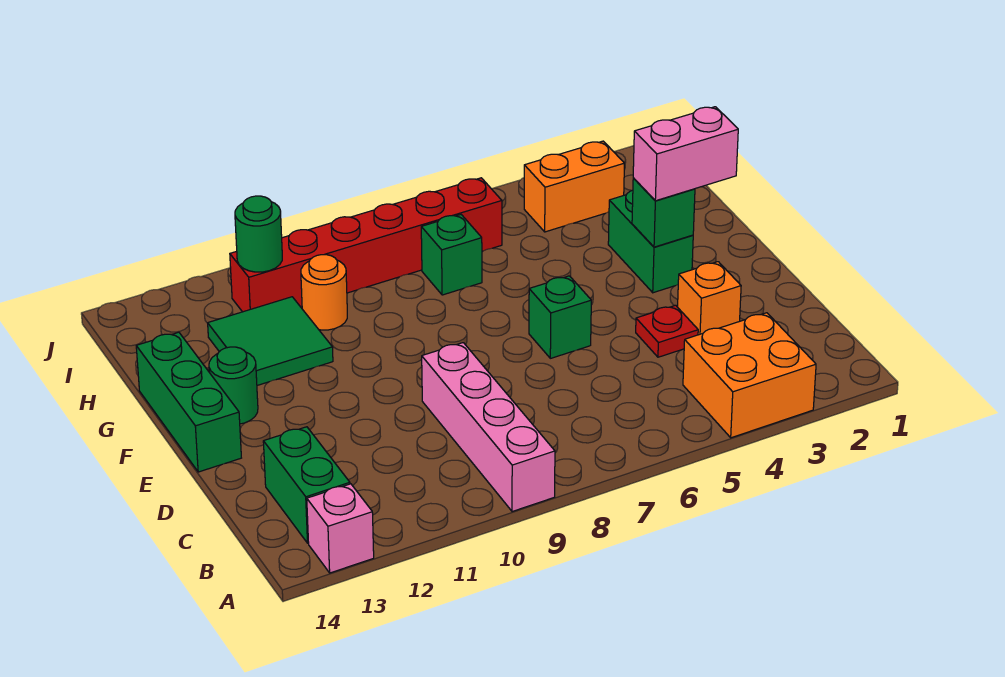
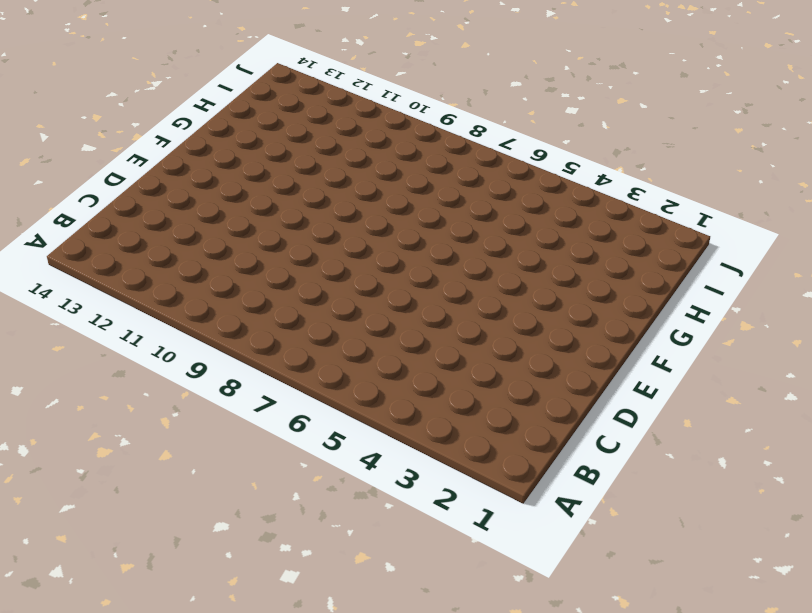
none -> orange brick A3:B4 level 1
none -> pink brick A9:D9 level 1
none -> pink brick A13 level 1

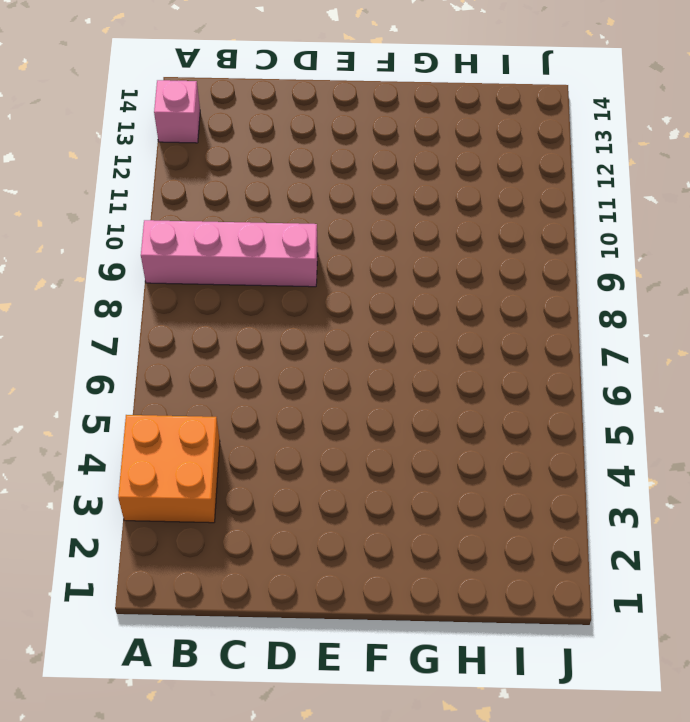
none -> green brick B13:C13 level 1
none -> orange brick D3 level 1
none -> red plate D4 level 1

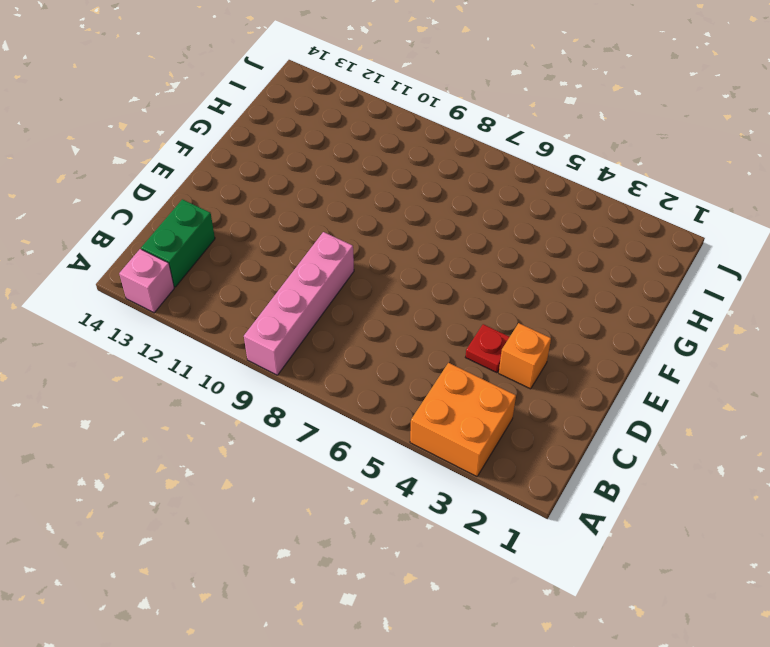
none -> green brick E6 level 1
none -> green brick E14:G14 level 1
none -> green brick F3:G3 level 1

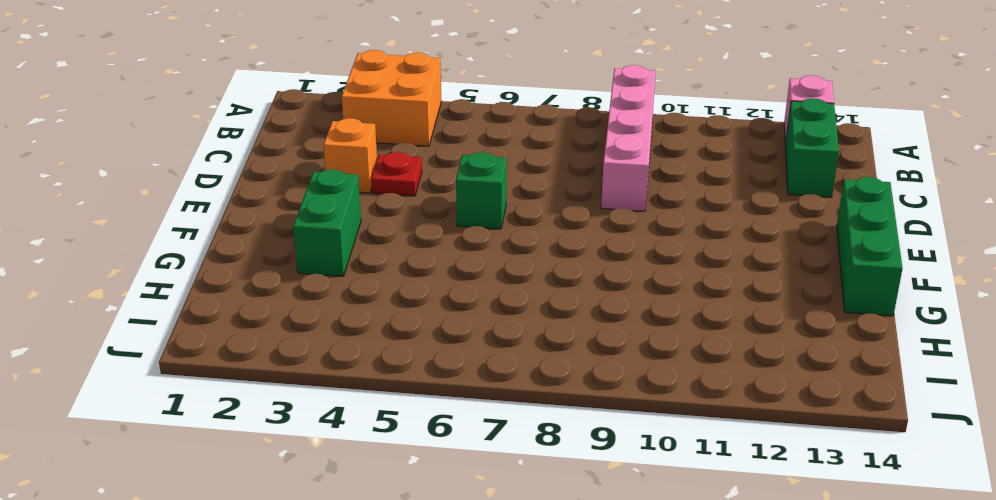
none -> green round brick F13 level 1
none -> green tile G11:H12 level 1
none -> green brick H7 level 1

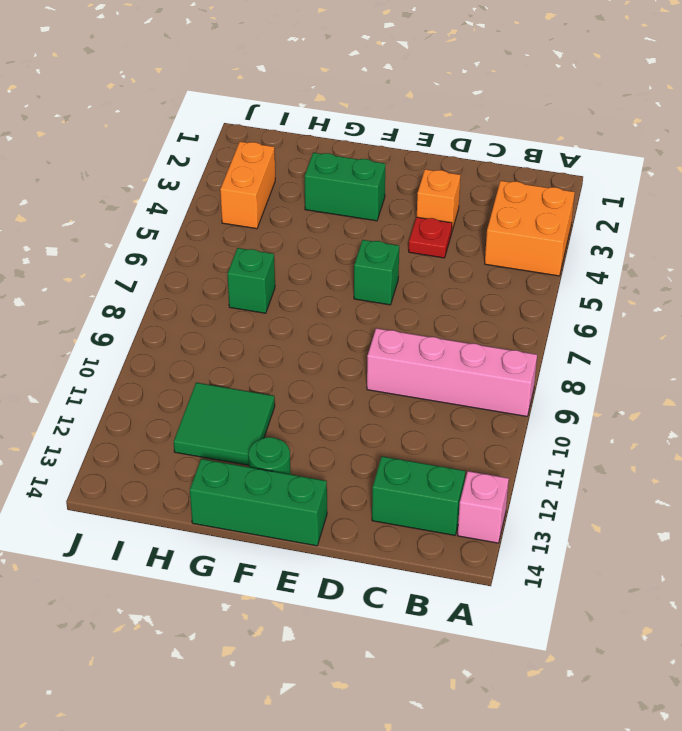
none -> orange round brick H10 level 1
none -> red brick I6:I11 level 1
none -> green brick F3 level 2

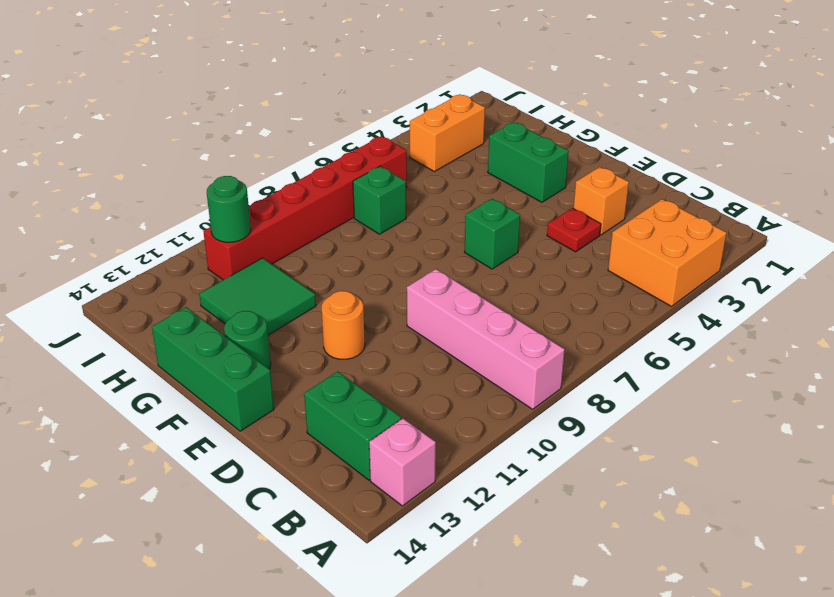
orange round brick E11 level 1 -> orange round brick H10 level 1
none -> green brick F3 level 2
none -> pink brick F2:F3 level 3

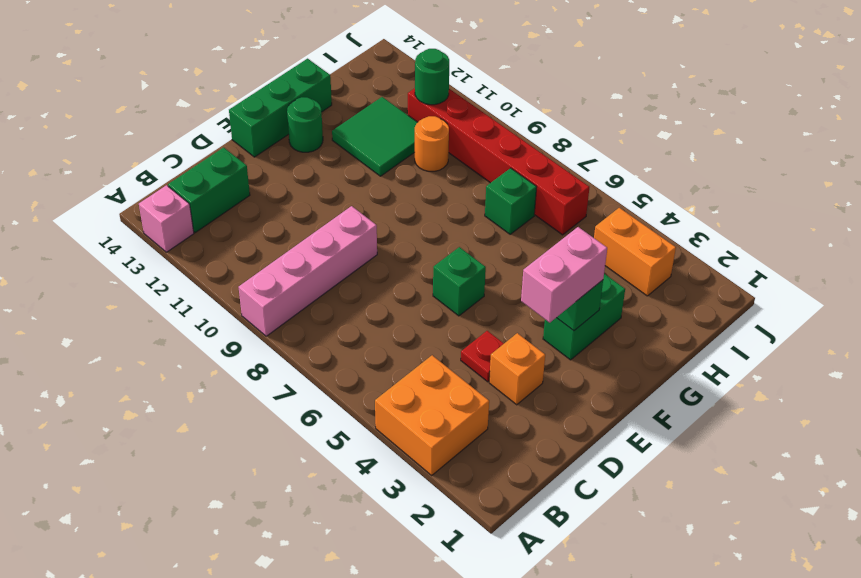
pink brick E3:F3 level 3 -> pink brick F2:F3 level 3

